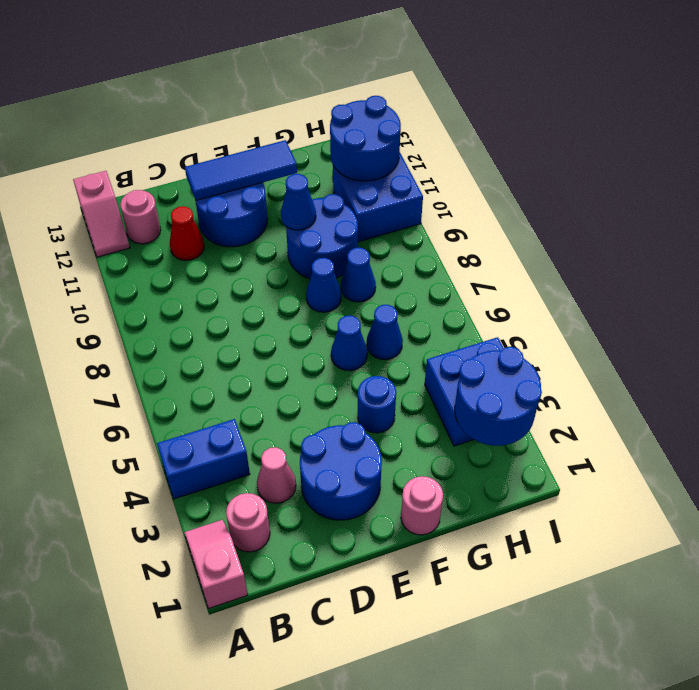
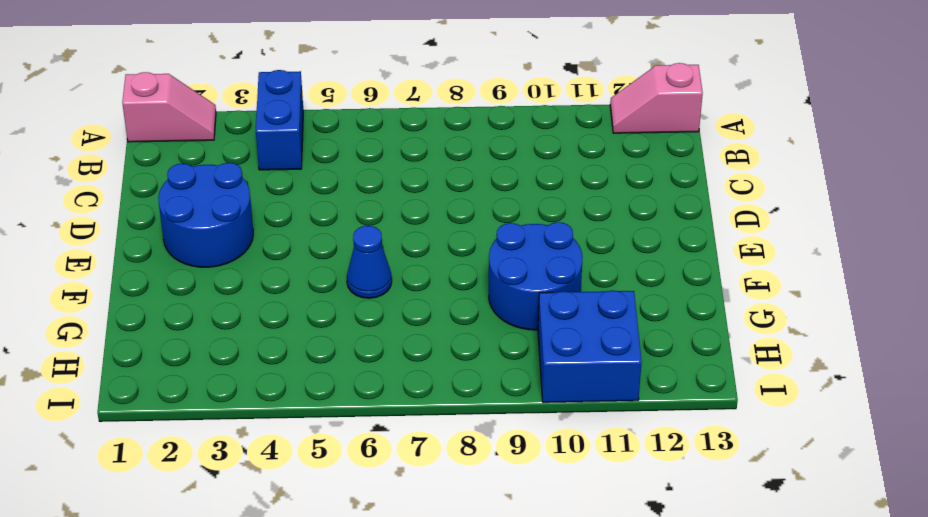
none -> pink round brick B2 level 1
none -> pink round brick B12 level 1
none -> pink cone C3 level 1

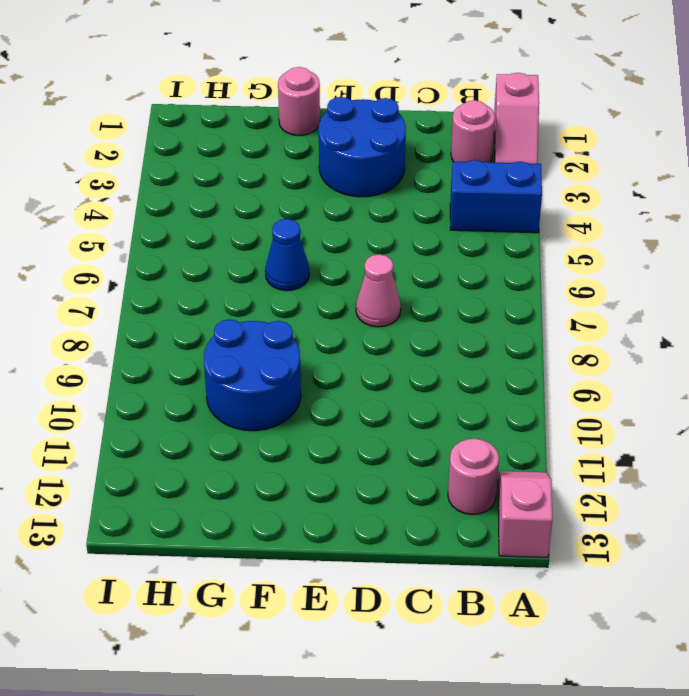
pink cone D7 level 1 -> pink cone C3 level 1
none -> red cone C11 level 1
none -> blue round brick D11:E12 level 1
none -> blue round brick F4 level 1

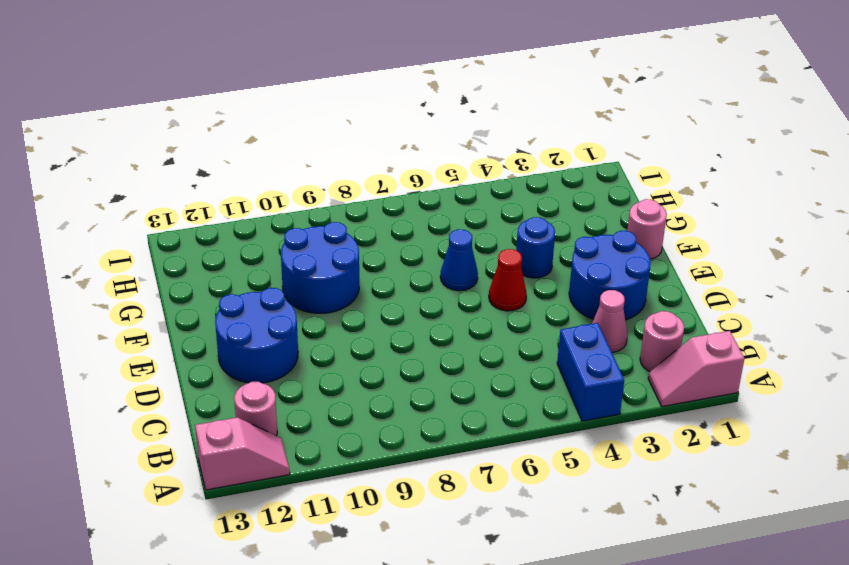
red cone E5 level 1 -> red cone C11 level 1
none -> blue cone F8 level 1
none -> blue cone G6 level 1
none -> blue cone G8 level 1

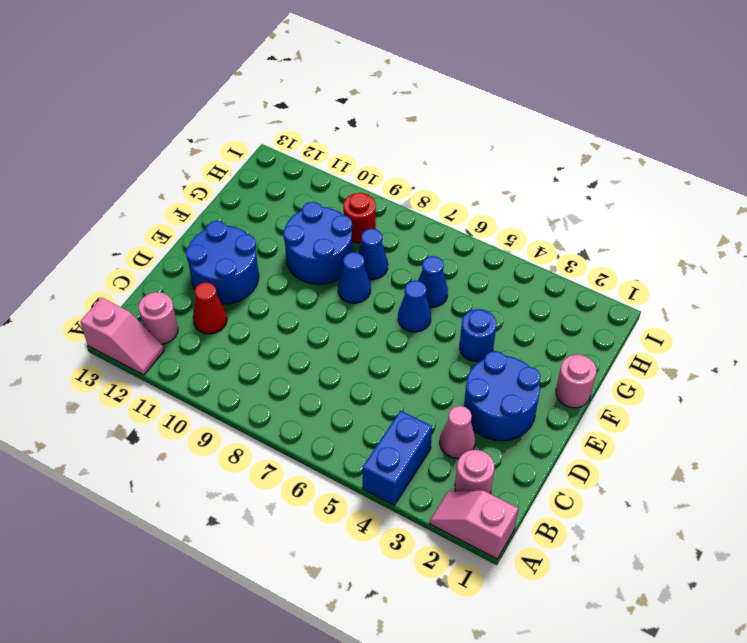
red round brick H9 level 1 -> none
none -> blue brick H3:I4 level 1
none -> blue brick H10:I11 level 1
none -> blue tile D12:F12 level 2

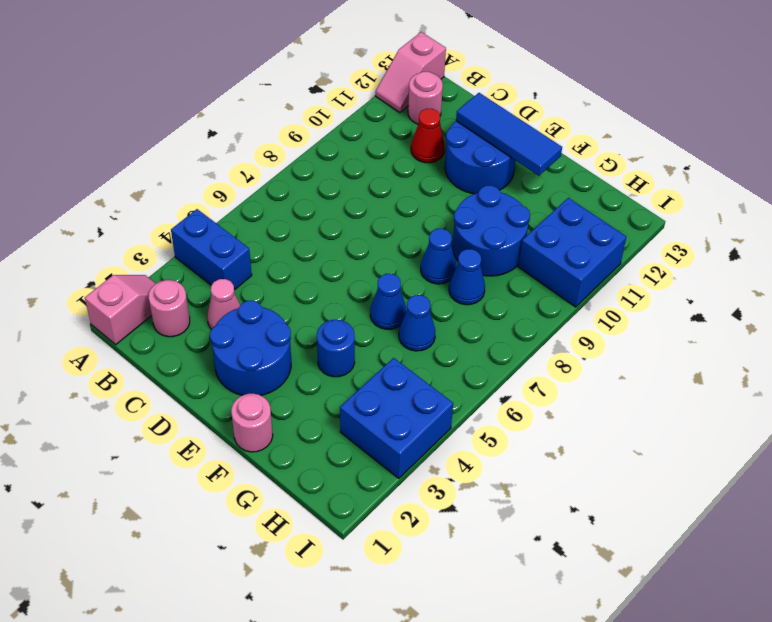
none -> blue cone F10 level 2
none -> blue round brick H2:I3 level 2
none -> blue round brick H11:I12 level 2

